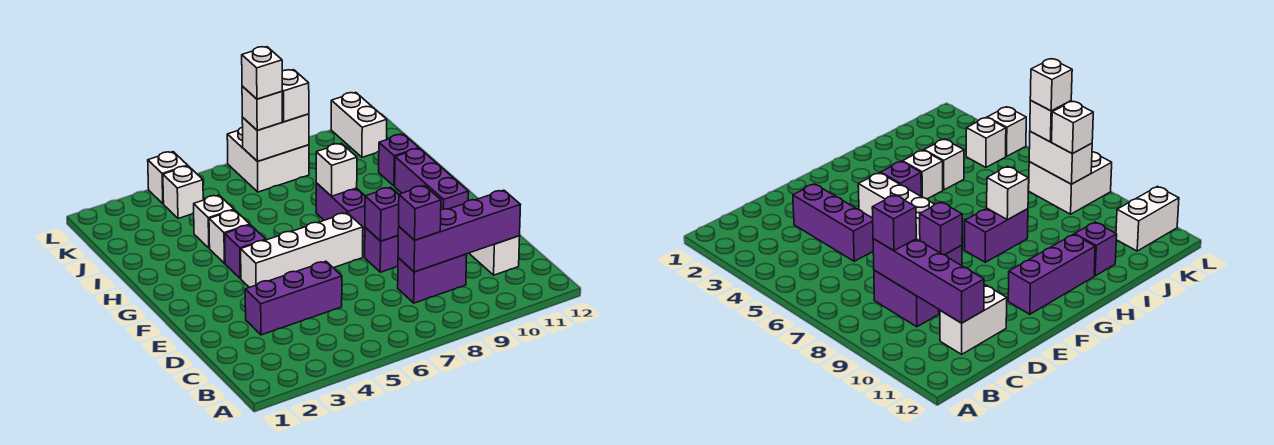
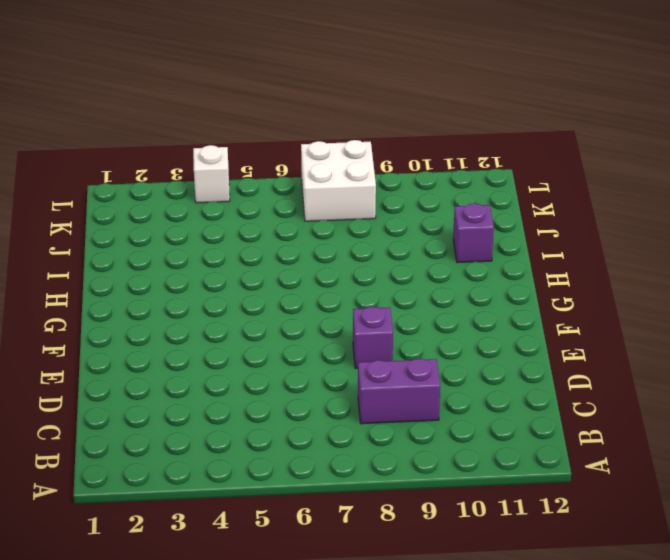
none -> white brick C11:D11 level 1
none -> purple brick D3:D5 level 1
none -> white brick F4:F7 level 1

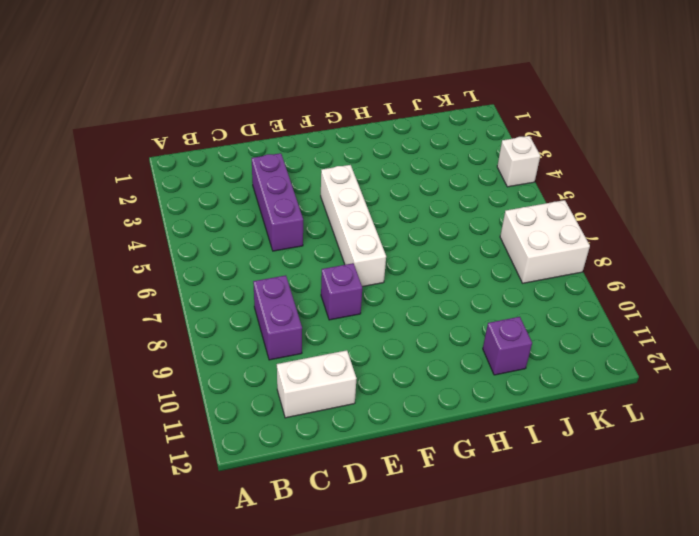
none -> purple brick F11:H11 level 1
none -> purple brick G4 level 1
none -> purple brick G8:H8 level 1

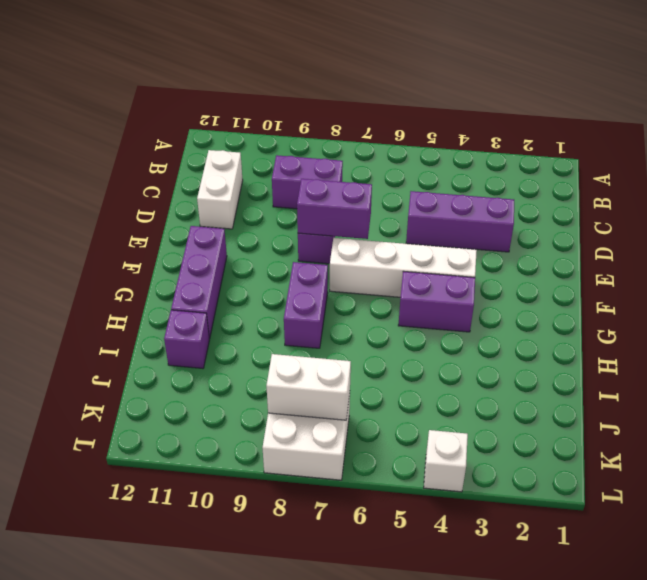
purple brick E7:E8 level 2 -> purple brick E8 level 2
purple brick G4:G5 level 1 -> purple brick G4 level 1
none -> white brick H4 level 1
none -> white brick I4 level 1
none -> white brick K4 level 1

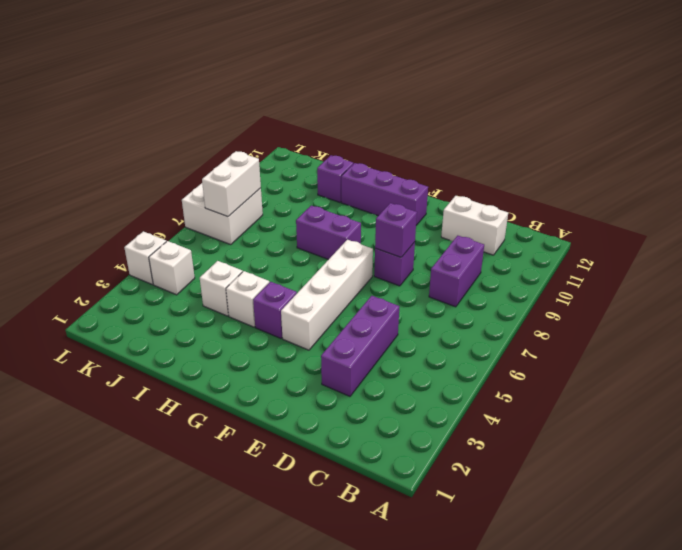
none -> white brick K11:L11 level 1
none -> purple brick C8:C11 level 2
none -> white brick H8 level 2

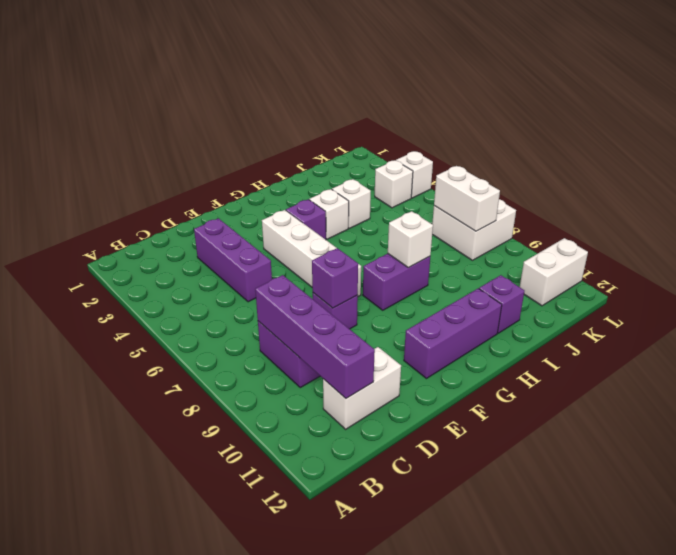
none -> purple brick C8 level 3
none -> white brick K7 level 3
none -> white brick K8 level 3

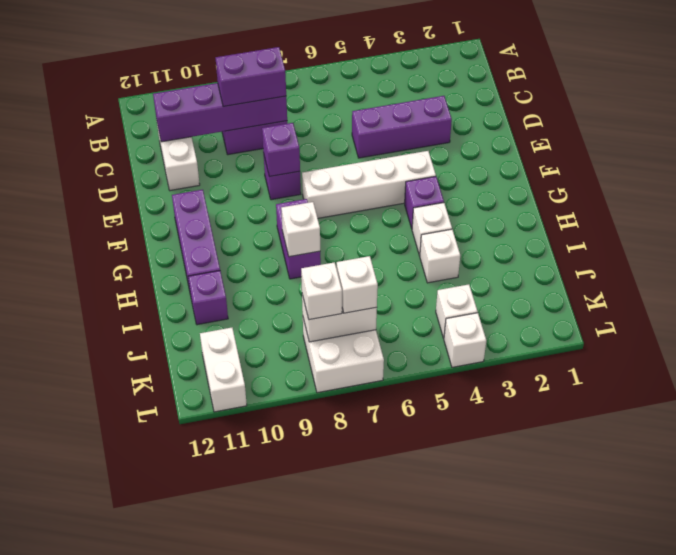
purple brick C8:C9 level 3 -> purple brick C8 level 3
none -> white brick K7 level 4

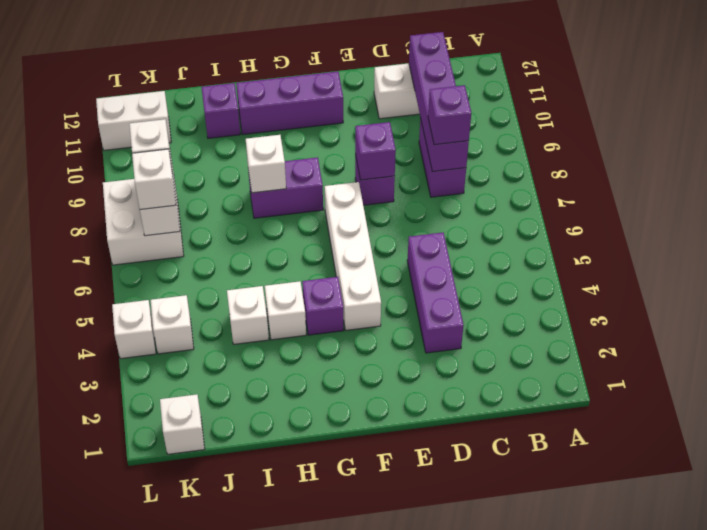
white brick K1 level 1 -> white brick K7 level 4

